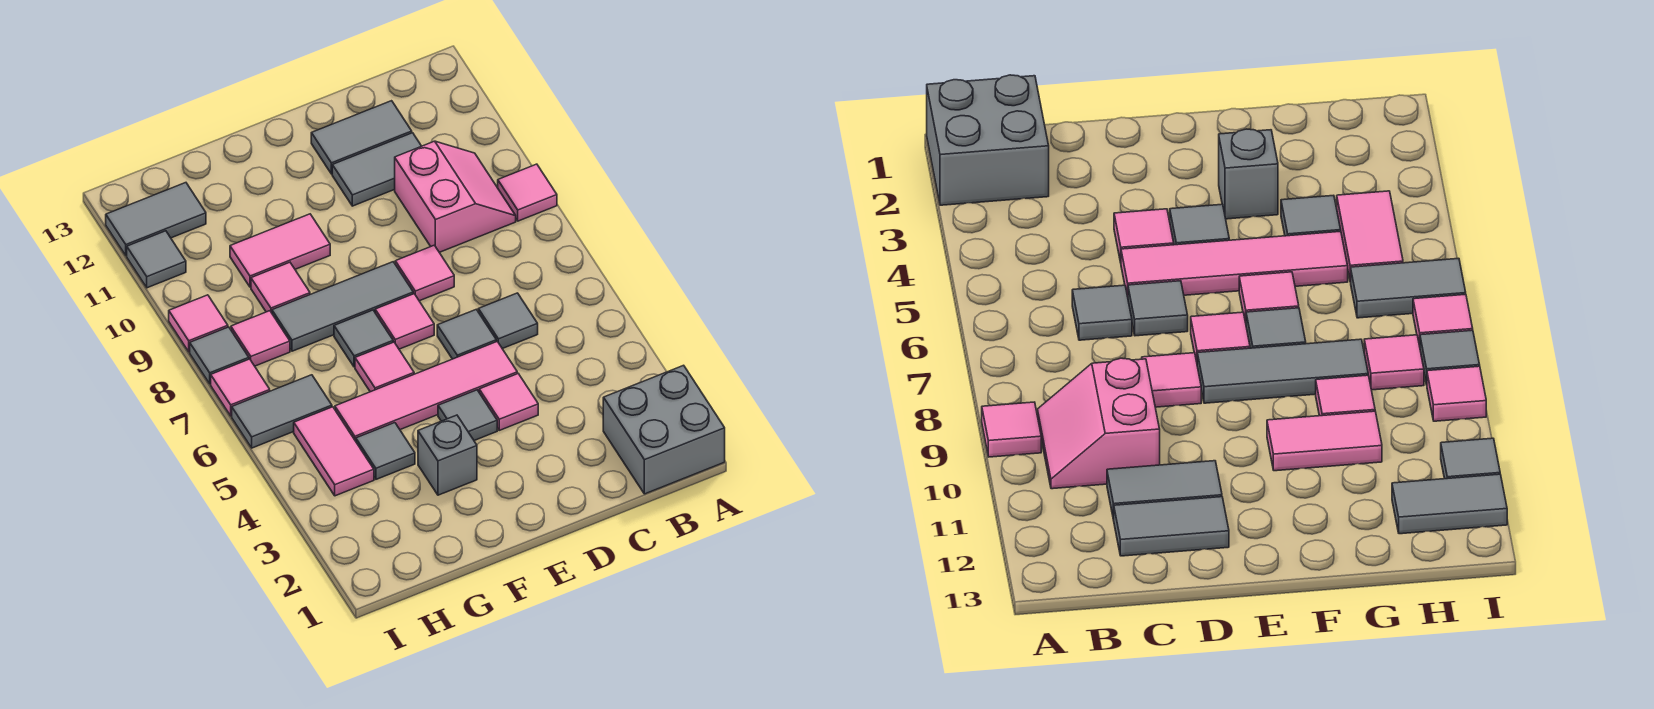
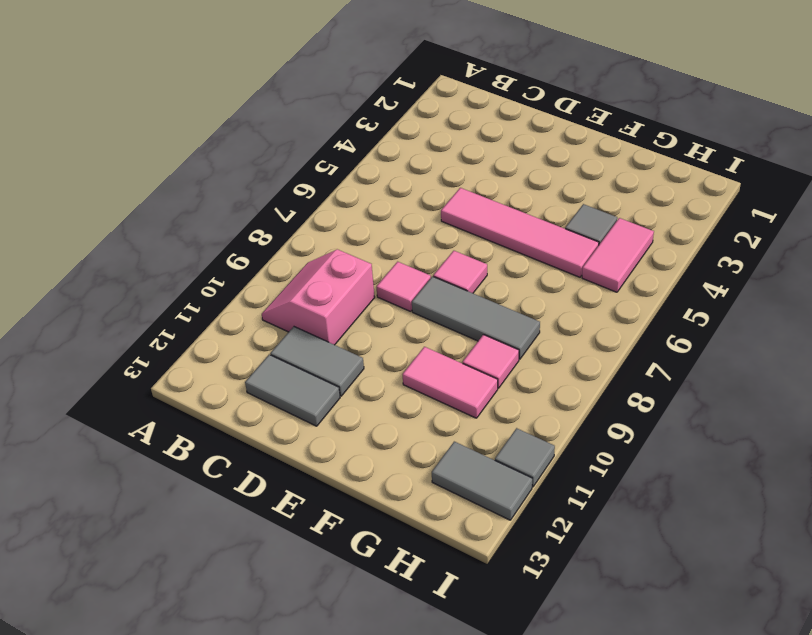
none -> grey brick A1:B2 level 1
none -> pink tile A9 level 1
none -> grey tile C6 level 1

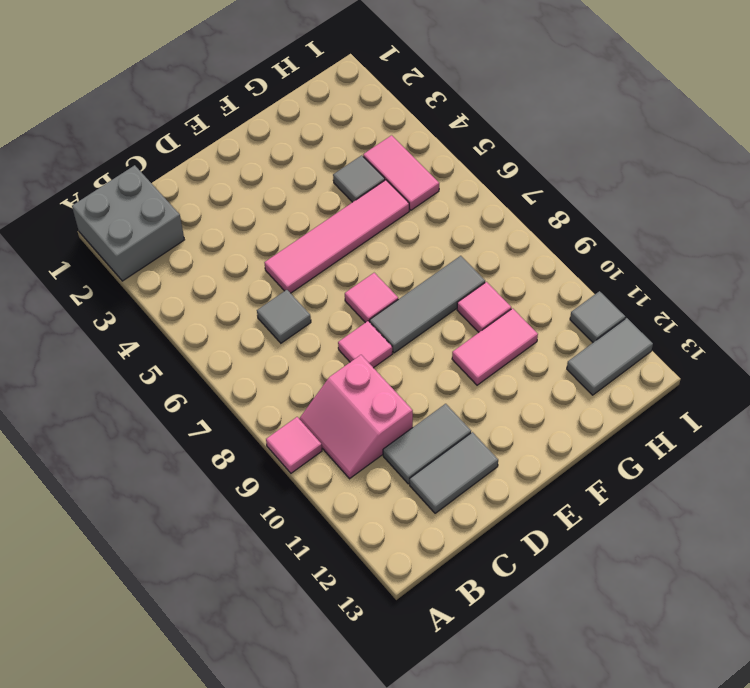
none -> pink tile D4 level 1
none -> grey tile D6 level 1
none -> grey tile E4 level 1

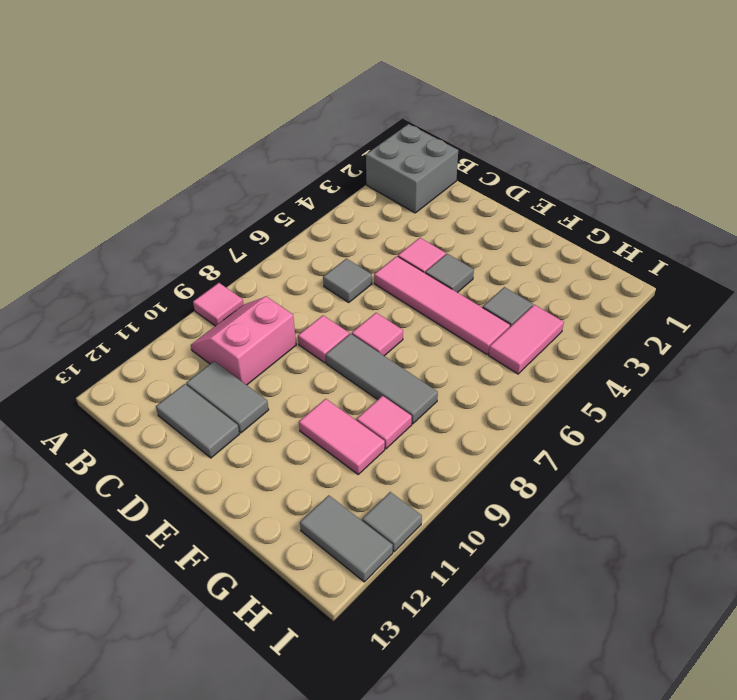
none -> grey tile D6 level 1
none -> grey brick F3 level 1
none -> pink tile F6 level 1

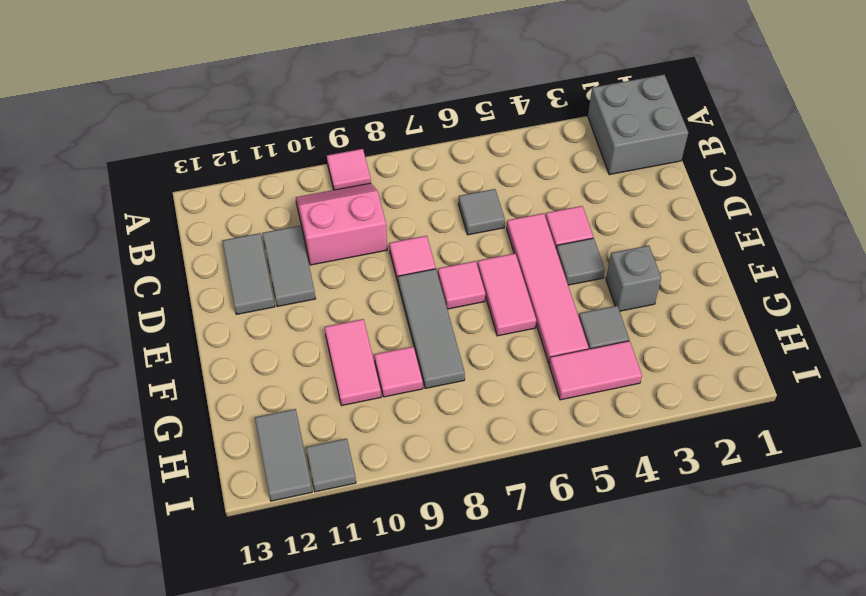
pink tile E6:F6 level 1 -> pink tile F6 level 1
none -> grey tile D6 level 1
none -> grey tile F7 level 1
none -> grey tile H6:I6 level 1

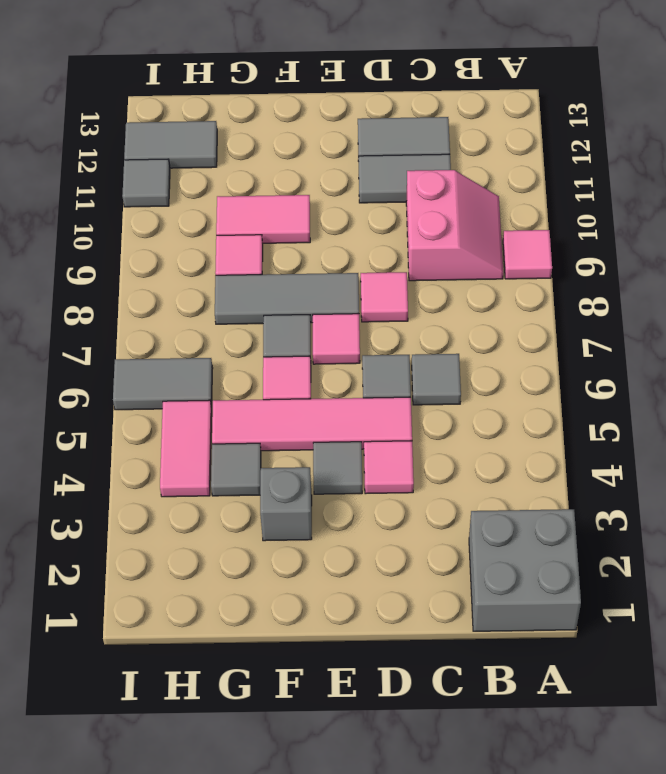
none -> pink tile H8 level 1
none -> pink tile I7 level 1
none -> grey tile I8 level 1

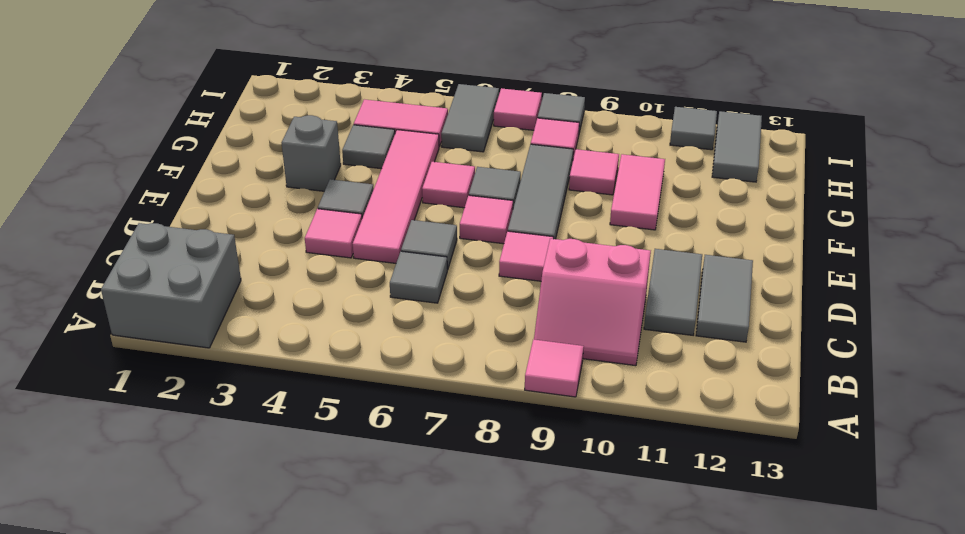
none -> pink tile I9 level 1

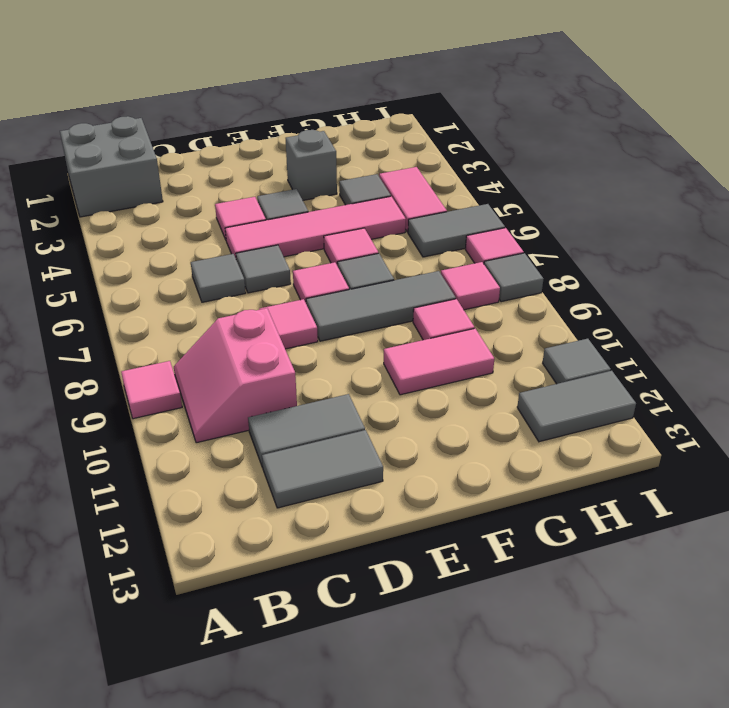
none -> pink tile I9 level 1

